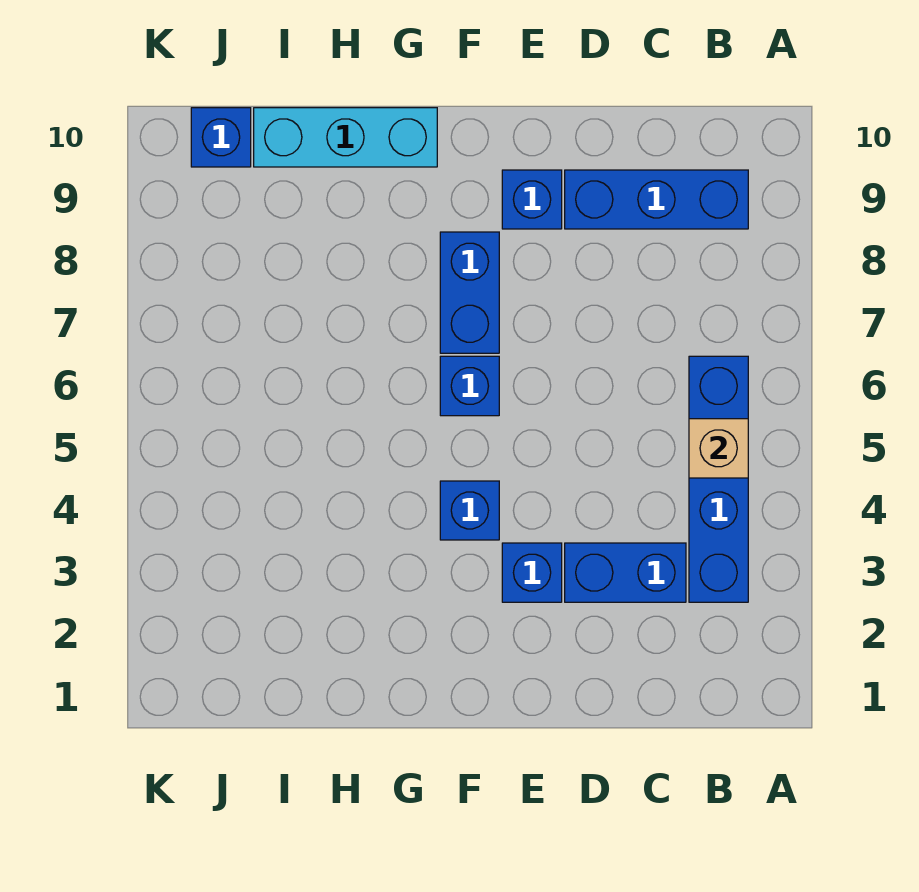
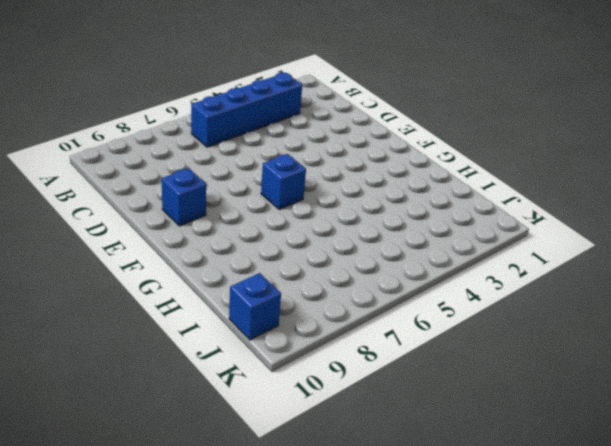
none -> blue brick B9:D9 level 1
none -> blue brick C3:D3 level 1

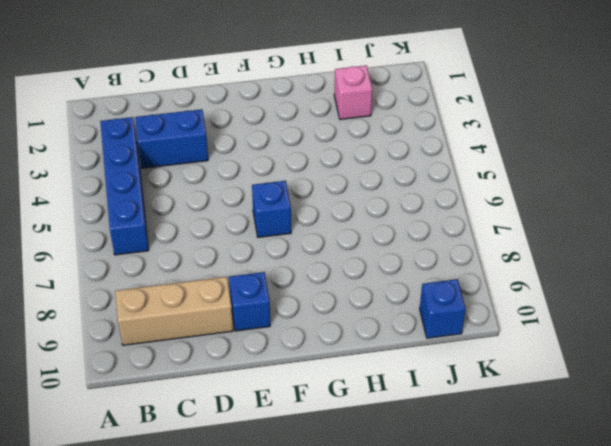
tan brick B9:D9 level 1 -> blue brick B9:D9 level 1
pink brick I2 level 1 -> none
none -> blue brick E3 level 1
none -> blue brick F4 level 1

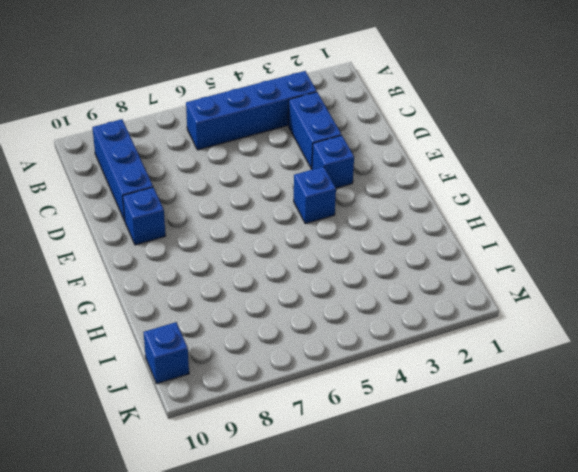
none -> blue brick F6 level 1
none -> blue brick F7:F8 level 1

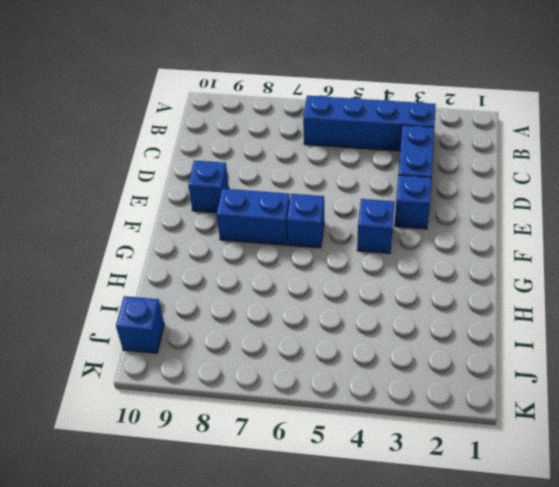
none -> blue brick B9:D9 level 1
none -> cyan brick G10:I10 level 1

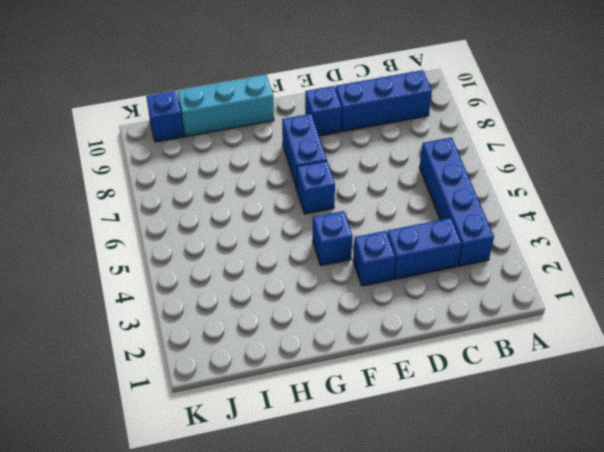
none -> tan brick B5 level 2

